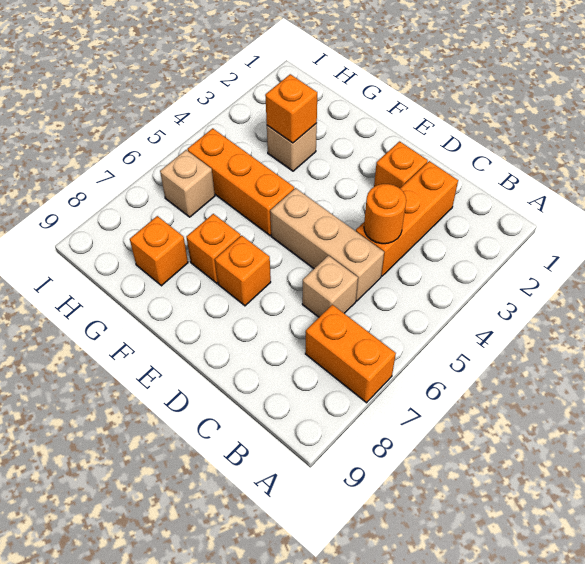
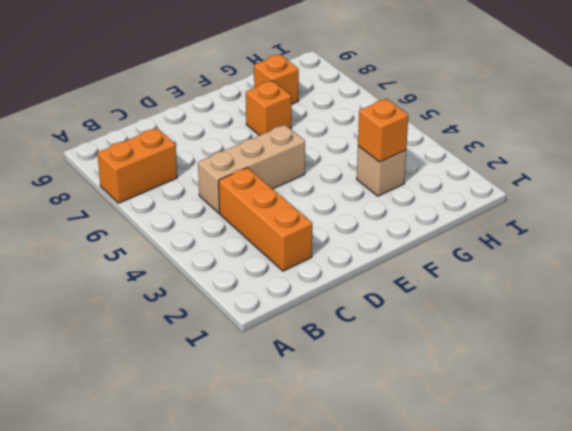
none -> tan brick C6 level 1
none -> orange brick D2 level 1
none -> orange brick E7 level 1

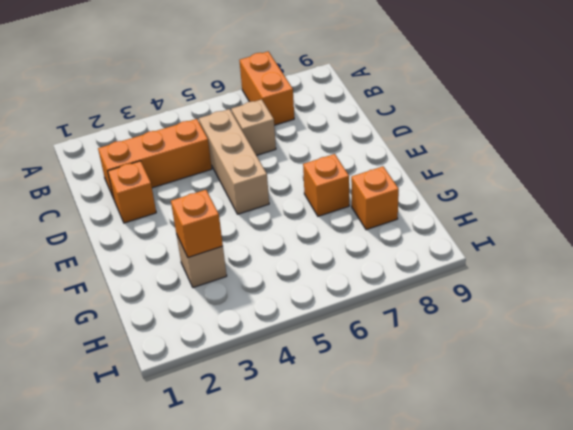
none -> orange brick E7 level 1
none -> orange brick F5:H5 level 1
none -> tan brick H6 level 1

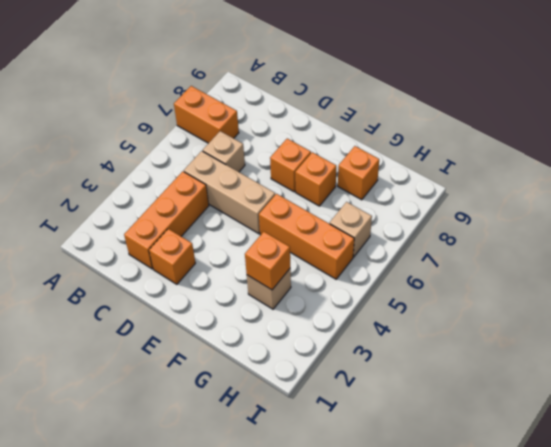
none -> orange round brick C4 level 2

